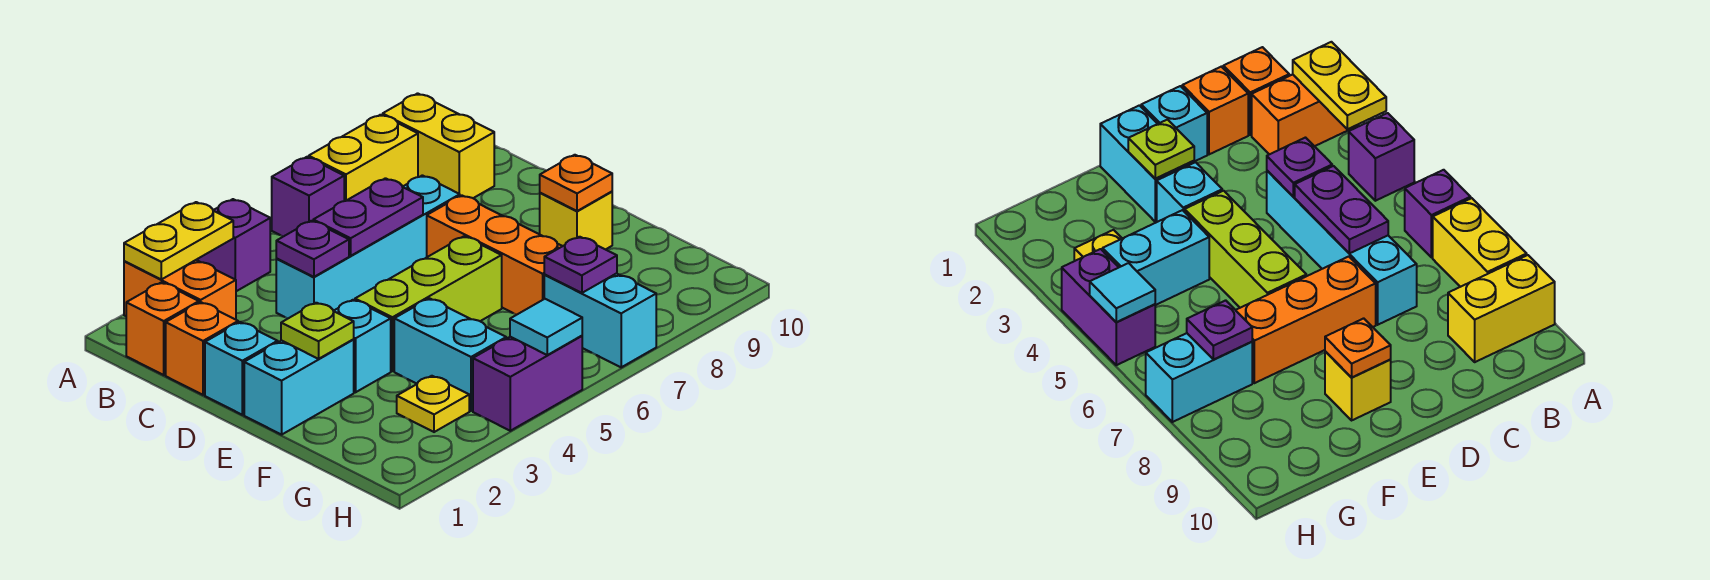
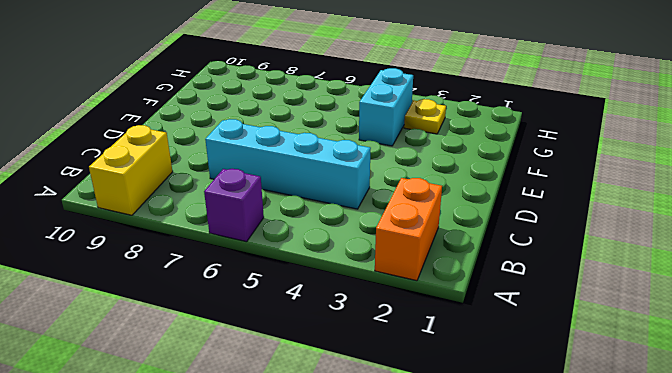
none -> purple brick A4 level 1
none -> yellow brick A7:A8 level 1
none -> orange brick B1 level 1

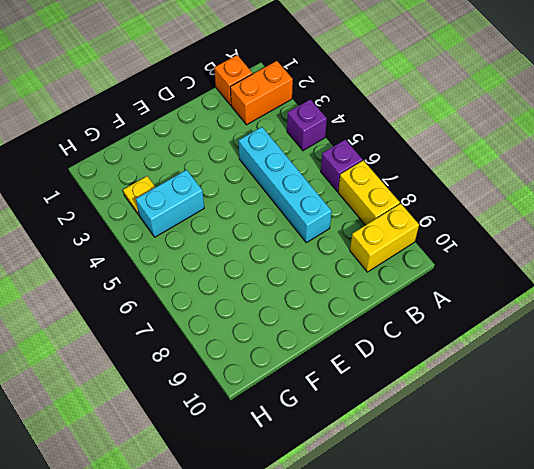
none -> orange brick C1 level 1
none -> cyan brick D1 level 1
none -> orange brick D7:F7 level 1

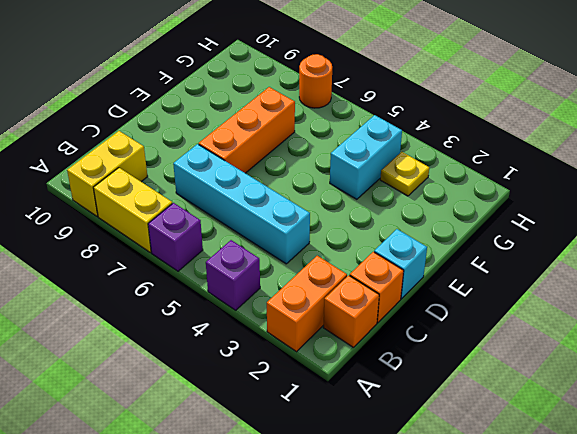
orange round brick H7 level 1 -> cyan brick G7:H7 level 1
none -> cyan brick E1:E2 level 1
none -> cyan brick E3 level 1
none -> lime brick E4:E6 level 1

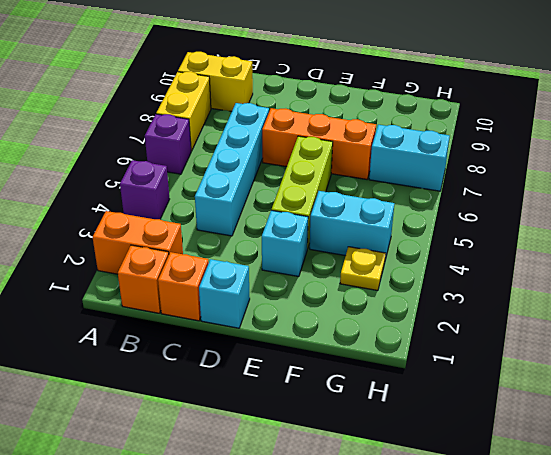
none -> cyan brick E1:E2 level 1
none -> yellow brick E9 level 1
none -> purple brick H4:H5 level 1

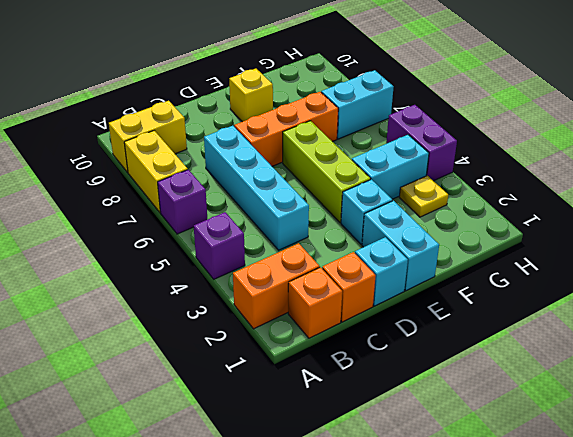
none -> yellow plate A2:A3 level 2
none -> purple plate C4 level 2
none -> purple plate C5:C6 level 2

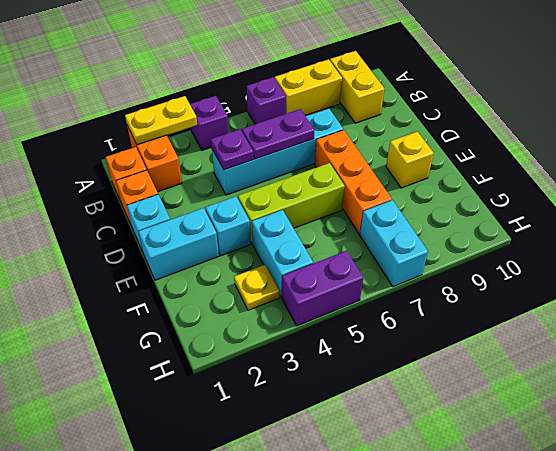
none -> lime plate E2 level 2
none -> orange plate E9 level 2
none -> purple plate G7 level 2

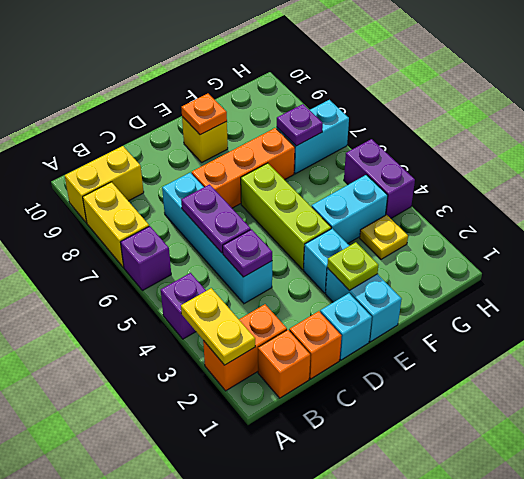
none -> cyan tile H5 level 2

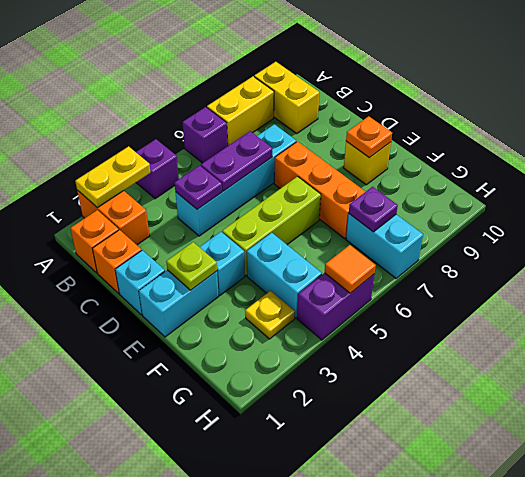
orange tile H5 level 2 -> cyan tile H5 level 2

